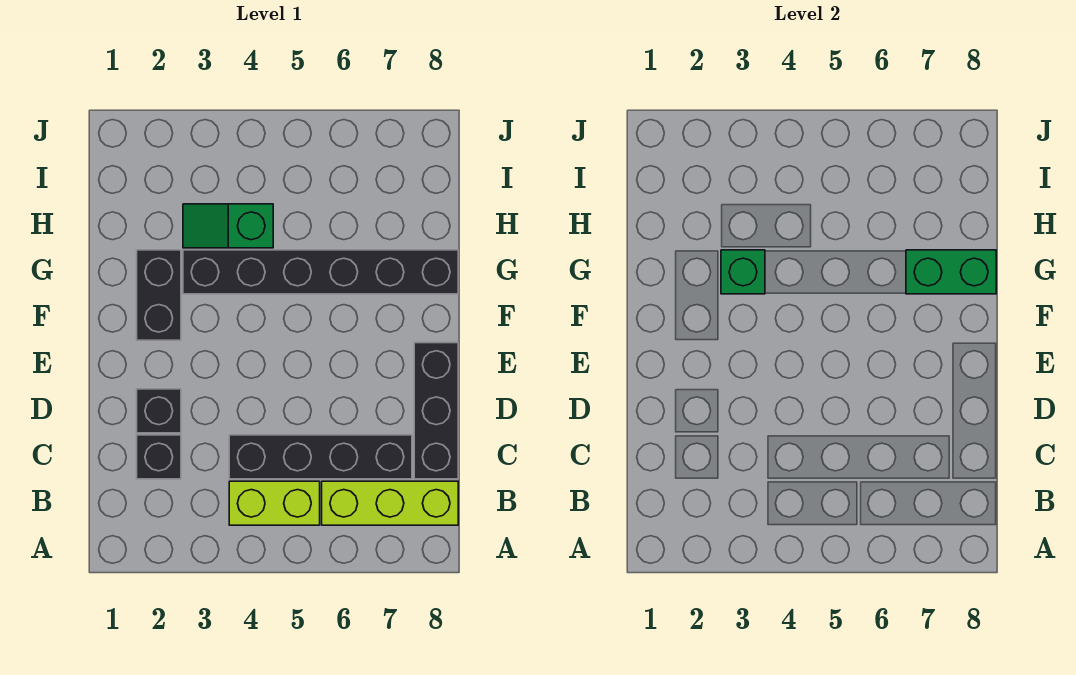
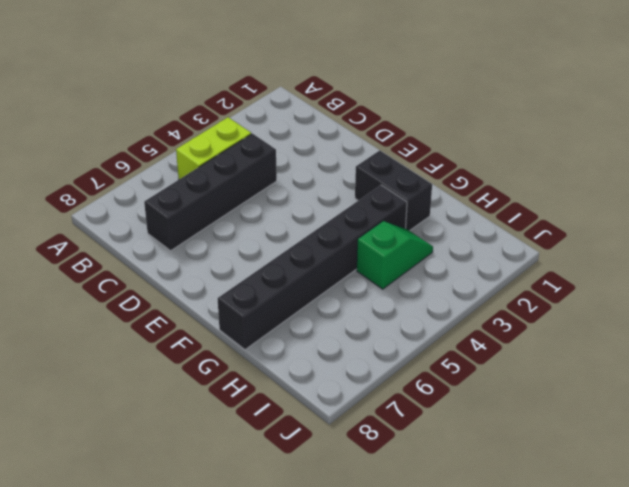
none -> lime brick B6:B8 level 1
none -> black brick C2 level 1

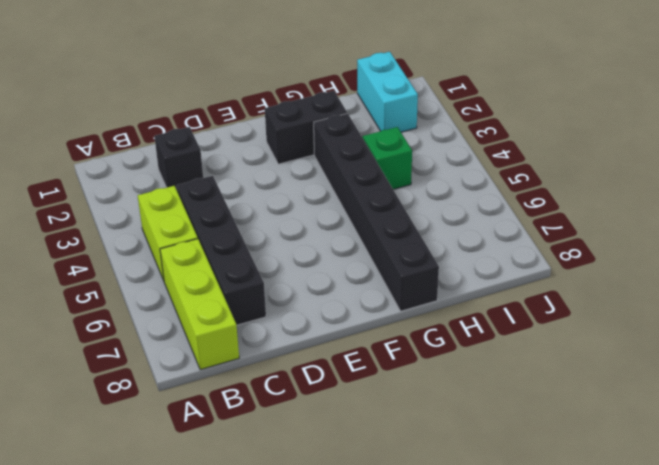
cyan brick I1:I2 level 1 -> none
none -> black brick C8:E8 level 1
none -> black brick D2 level 1

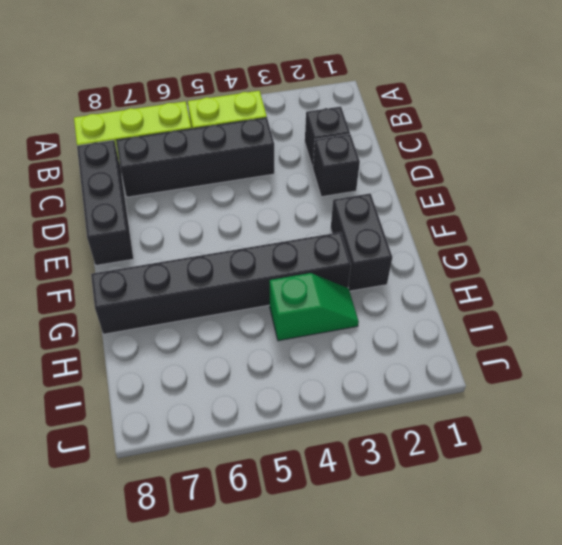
none -> green brick G3 level 2
none -> green brick G7:G8 level 2

